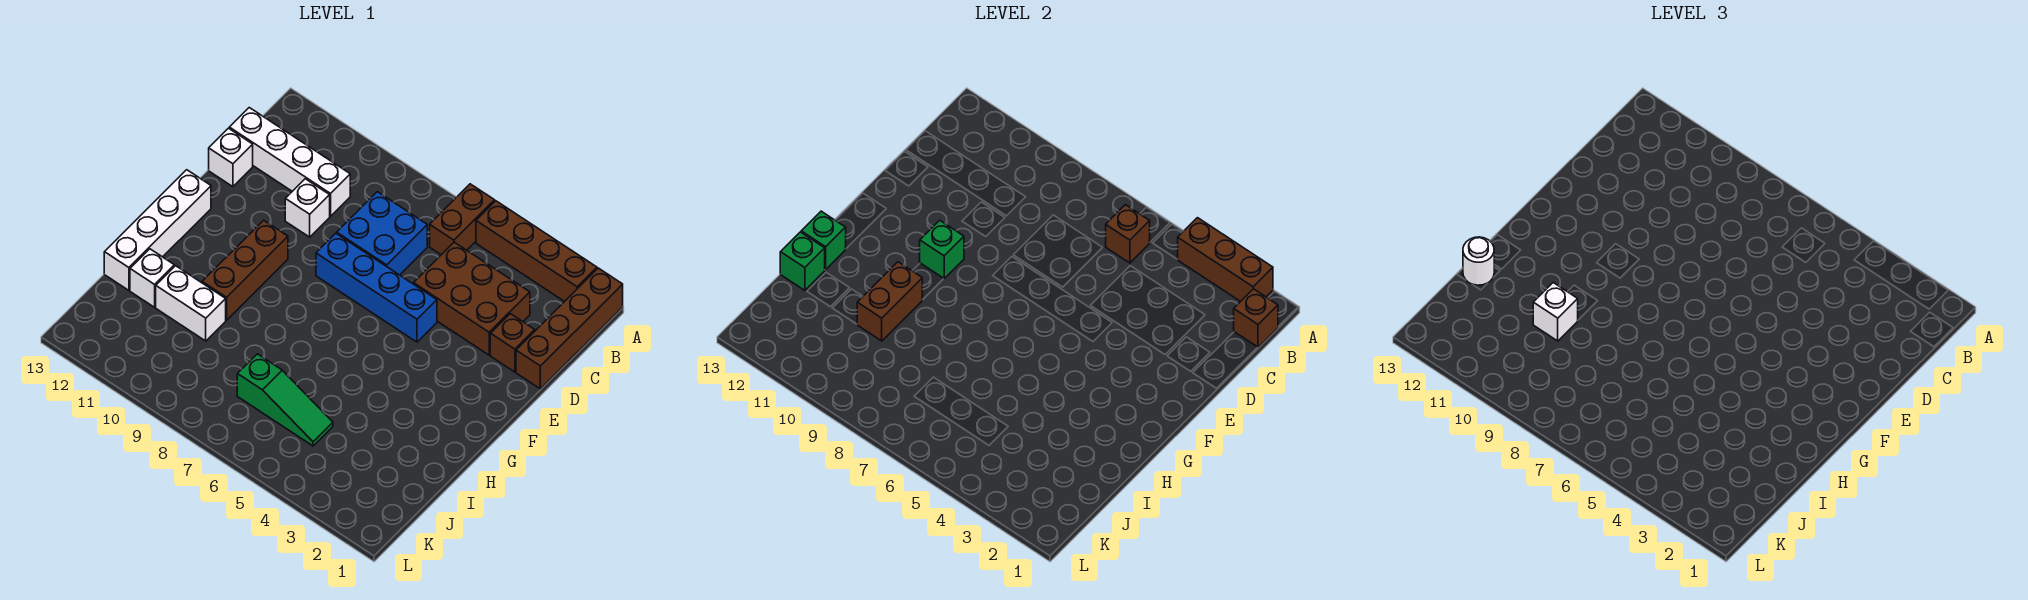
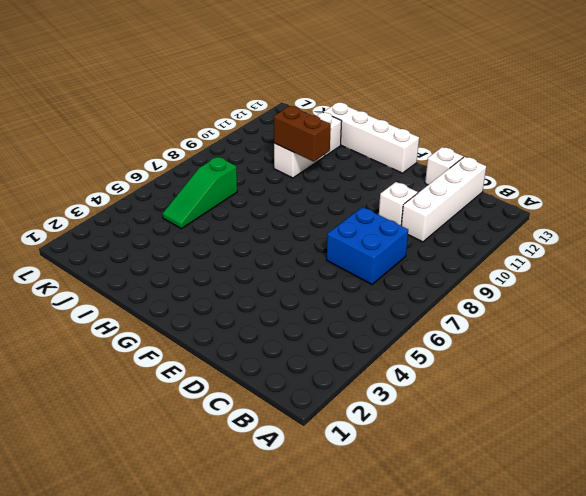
none -> brown brick A1:D1 level 1
none -> brown brick A2:A5 level 1
none -> brown brick A6:B6 level 1

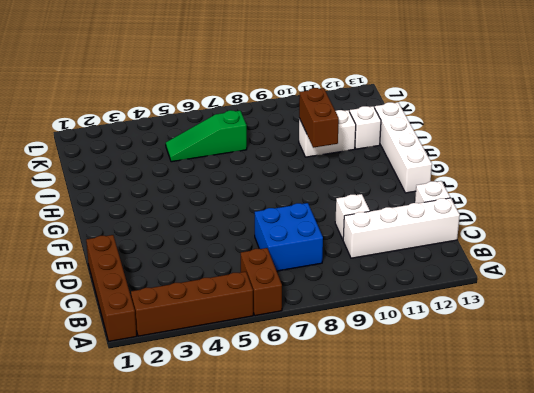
none -> brown brick C3:D5 level 1
none -> brown brick D2 level 1
none -> blue brick E5:E8 level 1

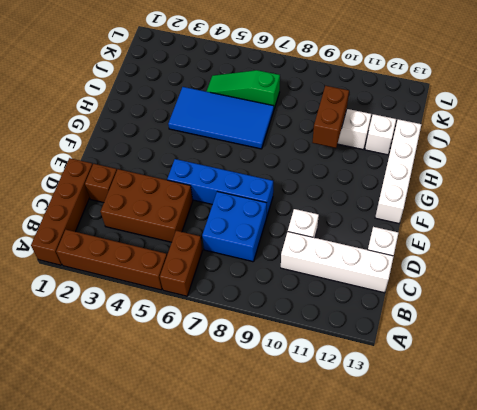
blue tile H4:I7 level 1 -> none
none -> brown brick F10:H10 level 1
none -> brown brick A2:A4 level 2
none -> brown brick B1 level 2

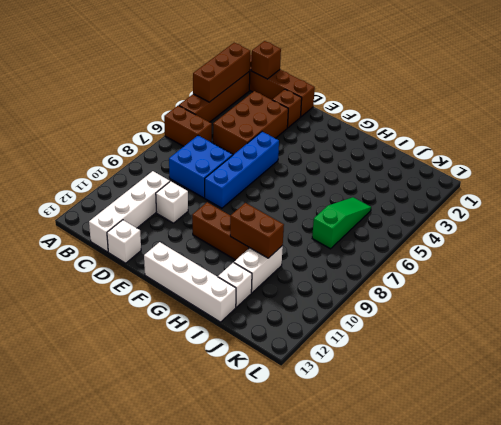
none -> brown brick B6 level 2
none -> green brick F10 level 2
none -> green brick H13 level 2

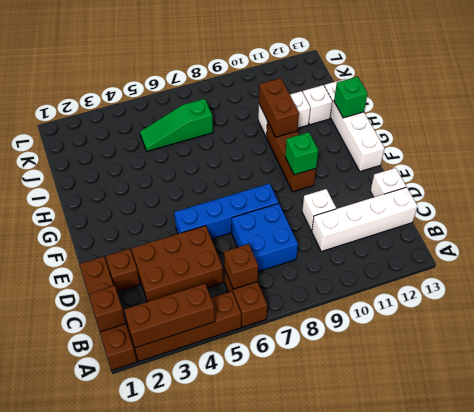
none -> green brick I13 level 2
none -> white brick I10 level 3
none -> white round brick I13 level 3

